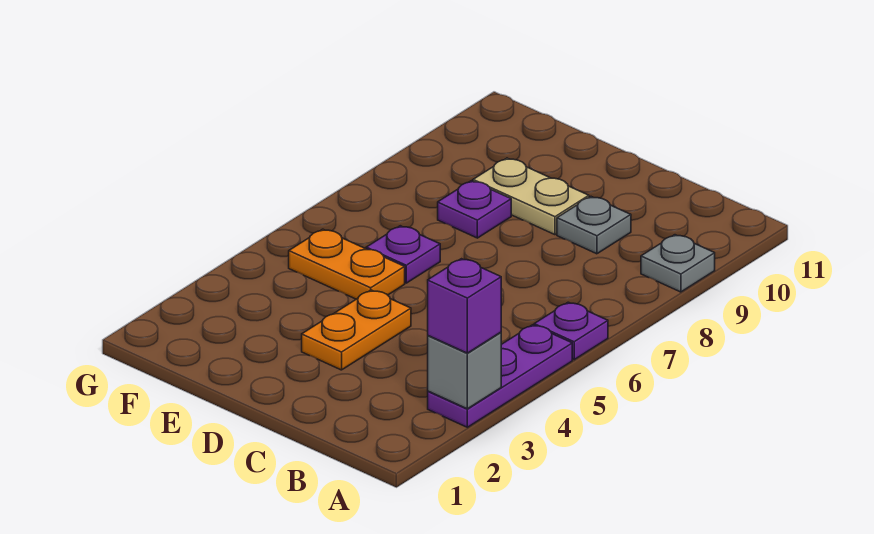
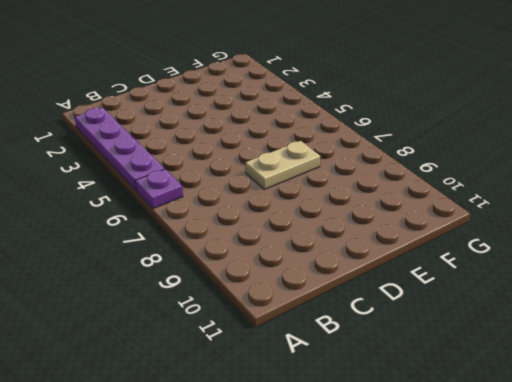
purple plate A2:A5 level 1 -> purple plate A3:A5 level 1
tan plate D7:E7 level 1 -> tan plate D9:E9 level 1
none -> grey plate A9 level 1
none -> grey plate C9 level 1

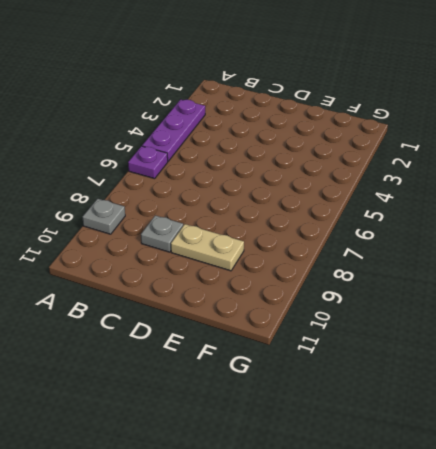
none -> orange plate D3:D4 level 1
none -> orange plate E5:F5 level 1

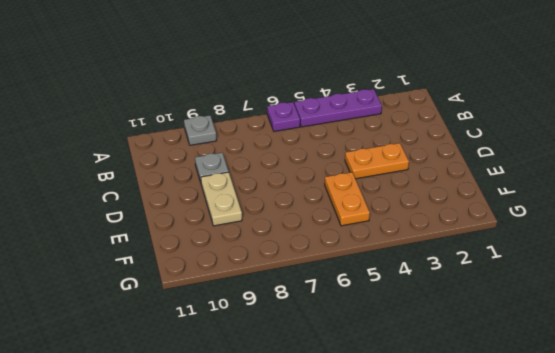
none -> purple plate E6 level 1
none -> purple plate E8 level 1

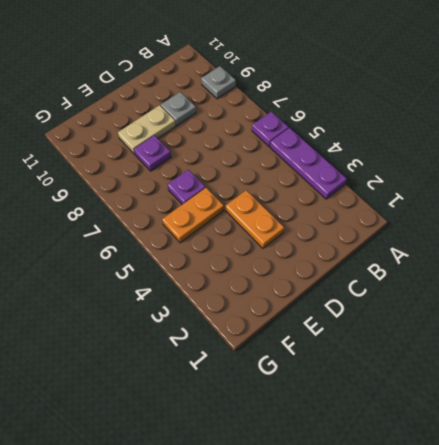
none -> grey brick A3 level 2
none -> purple brick A3 level 3

